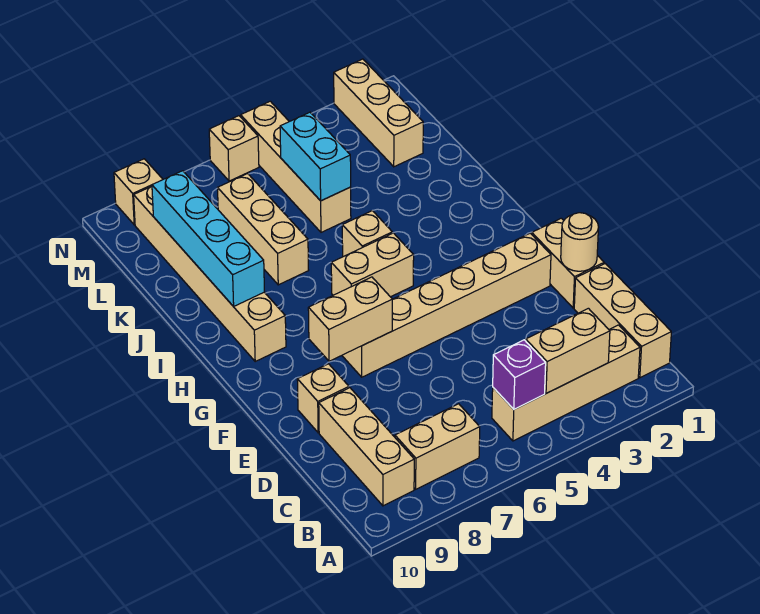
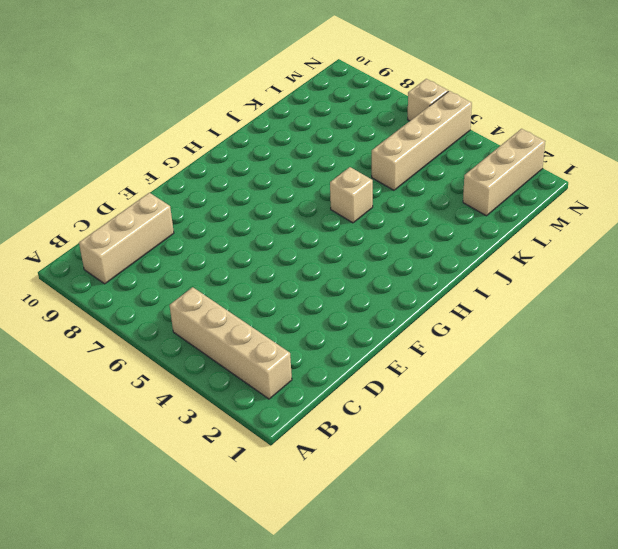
none -> tan brick B1:D1 level 1
none -> tan brick B7:B8 level 1
none -> tan brick E1:F1 level 1

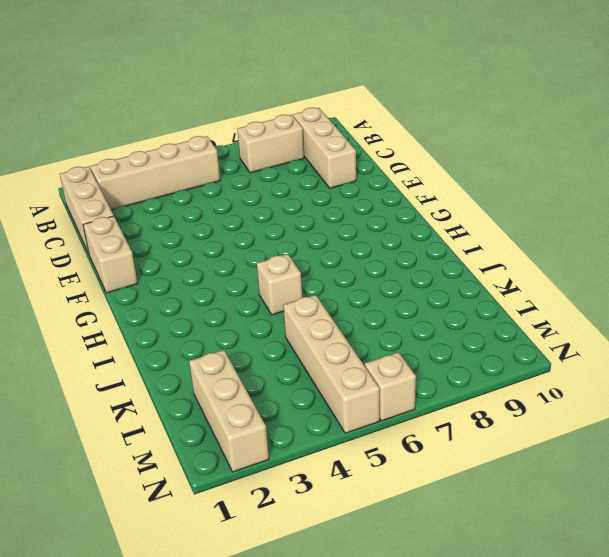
none -> tan brick E9 level 1
none -> tan brick F2:F7 level 1
none -> tan brick H5:H6 level 1

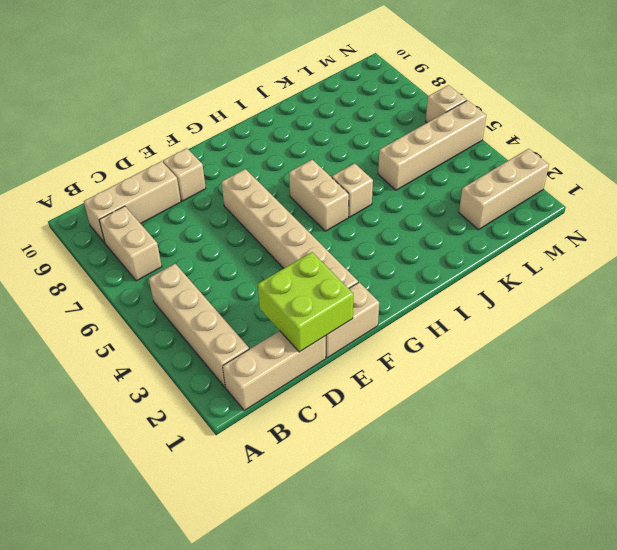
lime brick D1:E2 level 2 -> tan round brick E1 level 2
none -> tan brick H9:M9 level 1
none -> tan brick J7:L7 level 1
none -> tan brick N9 level 1

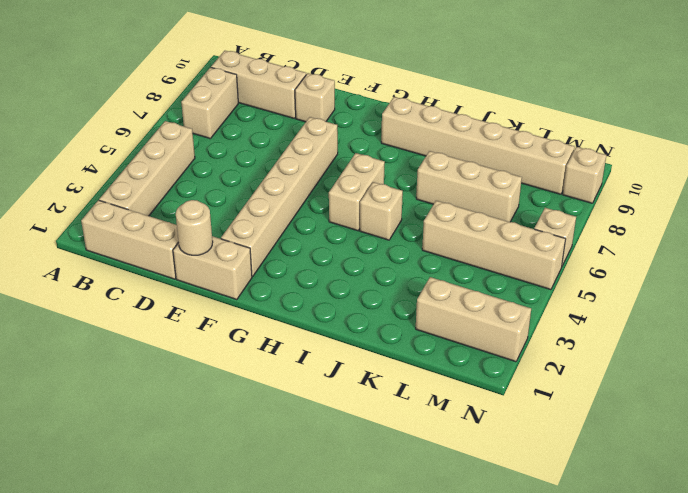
none -> tan brick B3:B4 level 2
none -> purple brick B5 level 2
none -> tan brick F7:F8 level 2

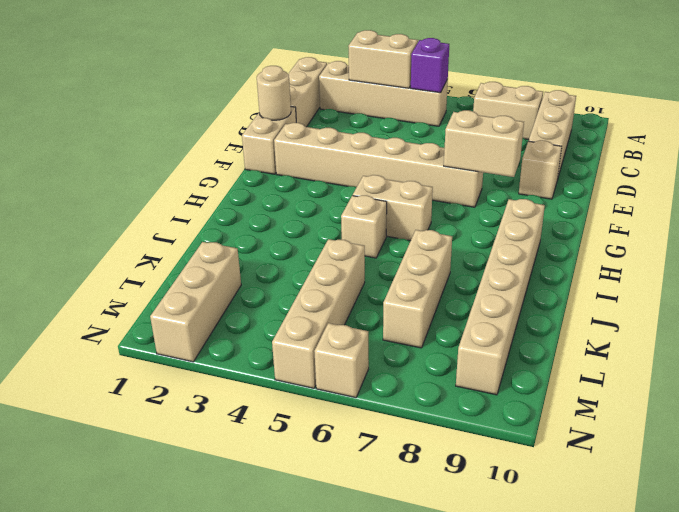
none -> tan brick N9 level 1
none -> cyan brick I9:L9 level 2
none -> cyan brick K5:L5 level 2

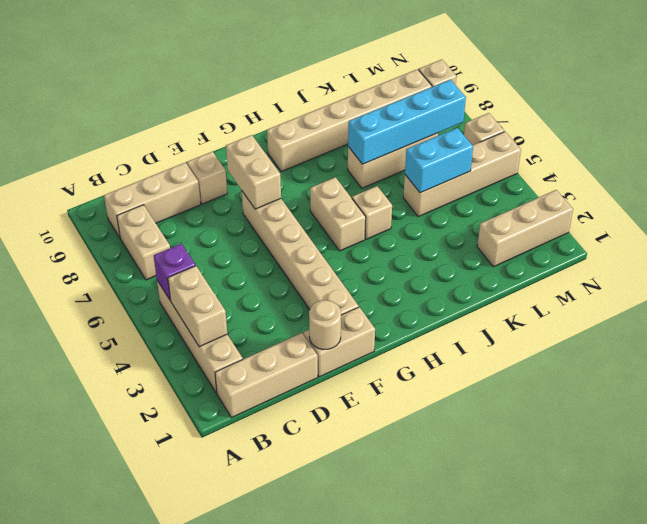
cyan brick J7:M7 level 2 -> cyan brick I9:L9 level 2

